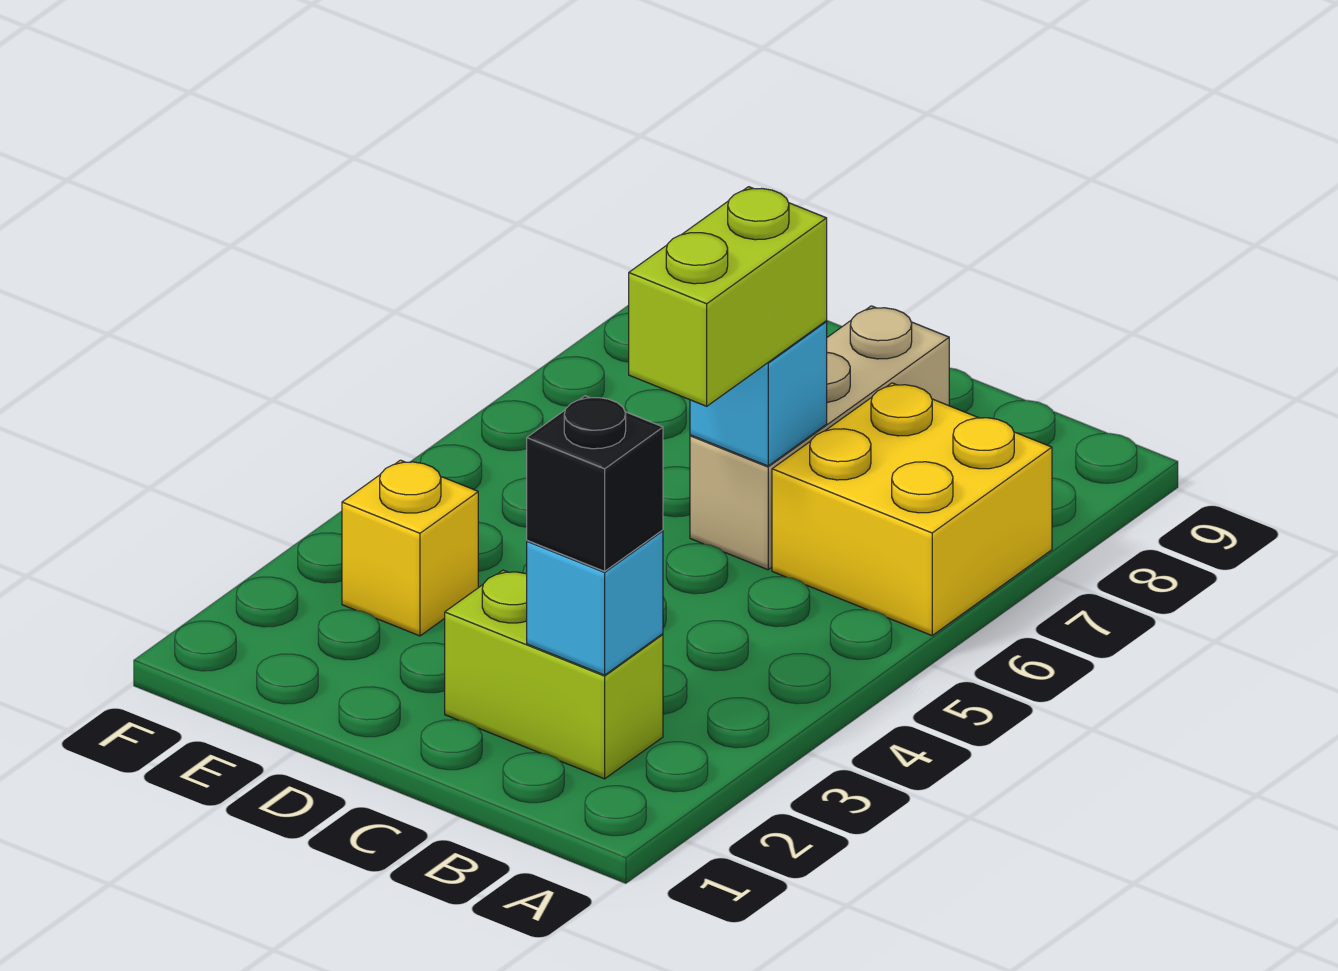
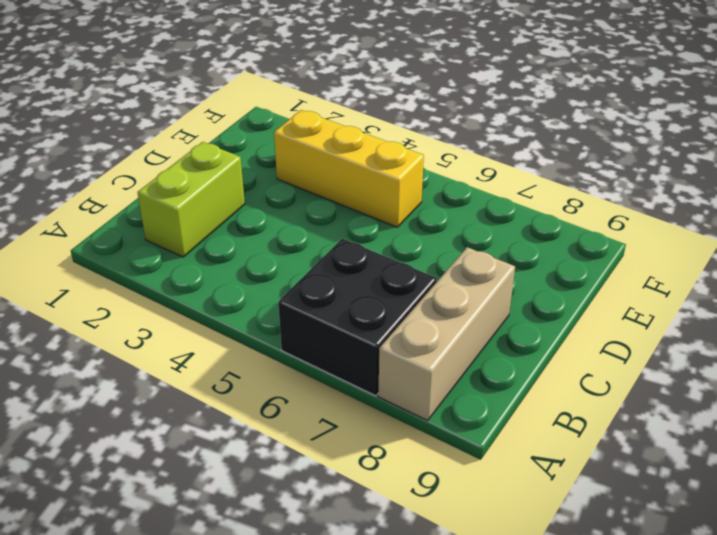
black brick A6:B7 level 1 -> yellow brick A6:B7 level 1
tan brick A8:C8 level 1 -> tan brick C6:C8 level 1
yellow brick E3:E5 level 1 -> yellow brick E3 level 1
none -> cyan brick B2 level 2
none -> cyan brick C6 level 2

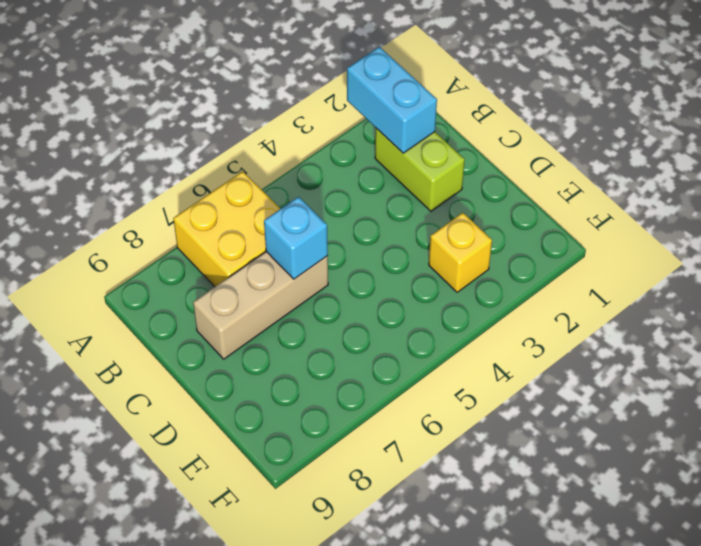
cyan brick A2:B2 level 2 -> cyan brick B2 level 2
none -> black brick B2 level 3
none -> lime brick C5:C6 level 3

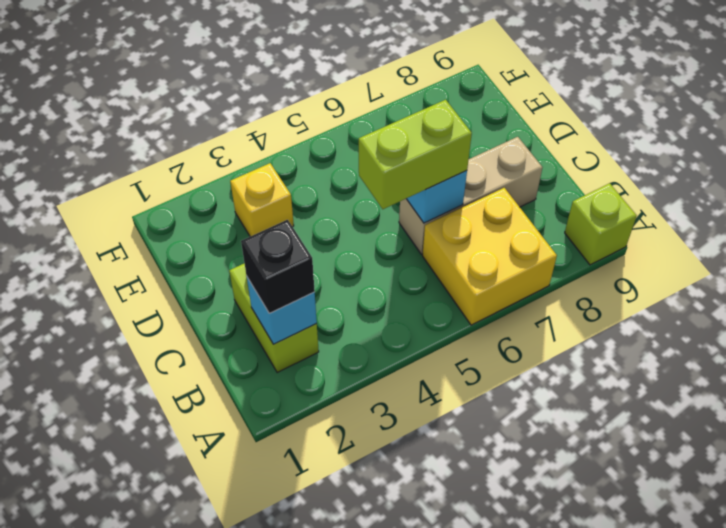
lime brick A9 level 1 -> none

